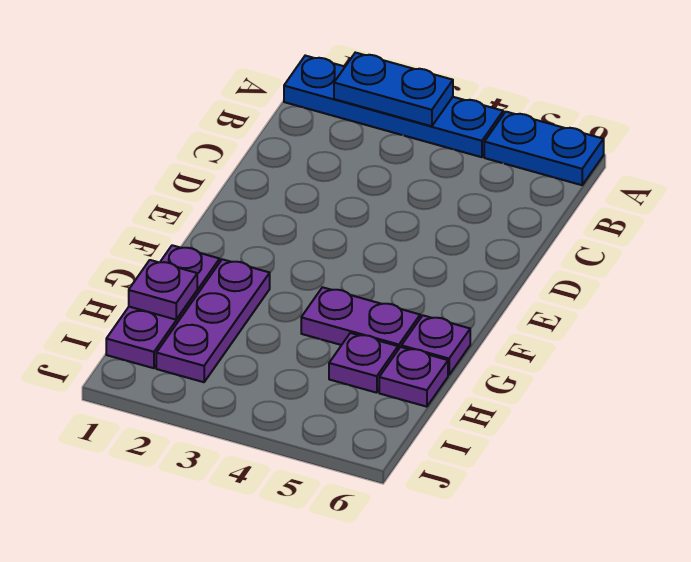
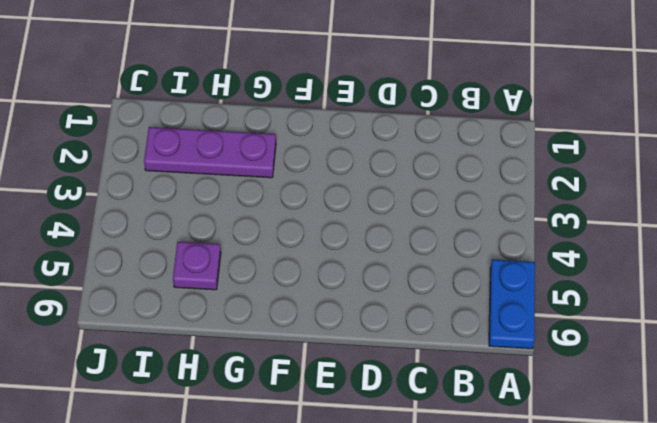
none -> blue plate A1:A4 level 1
none -> purple plate G1:I1 level 1

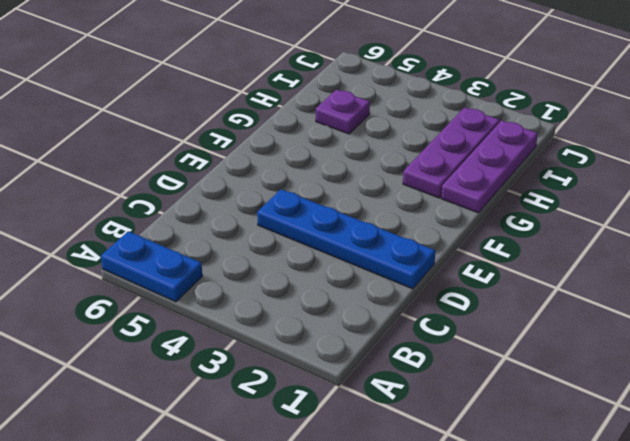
blue plate D1:D4 level 1 -> blue plate A1:A4 level 1
none -> purple plate G4:G5 level 1
none -> purple plate G6 level 1

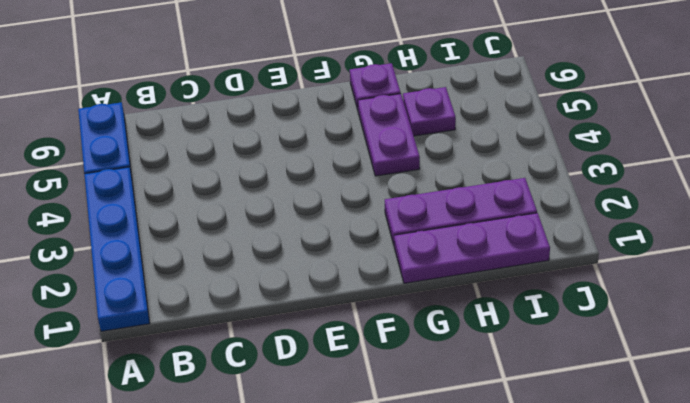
none -> purple plate H6 level 1
none -> blue plate A2:A3 level 2

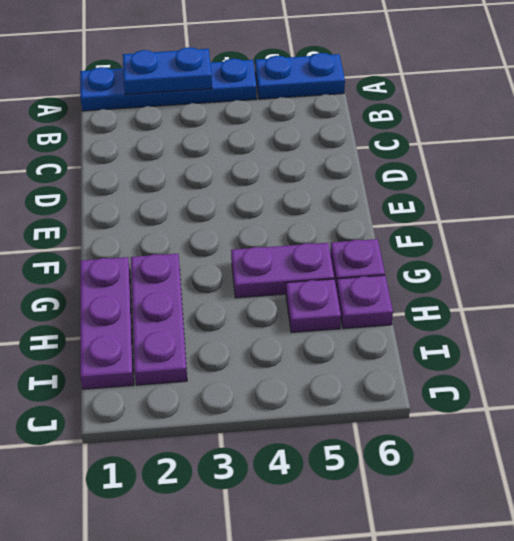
none -> purple plate H1 level 2

